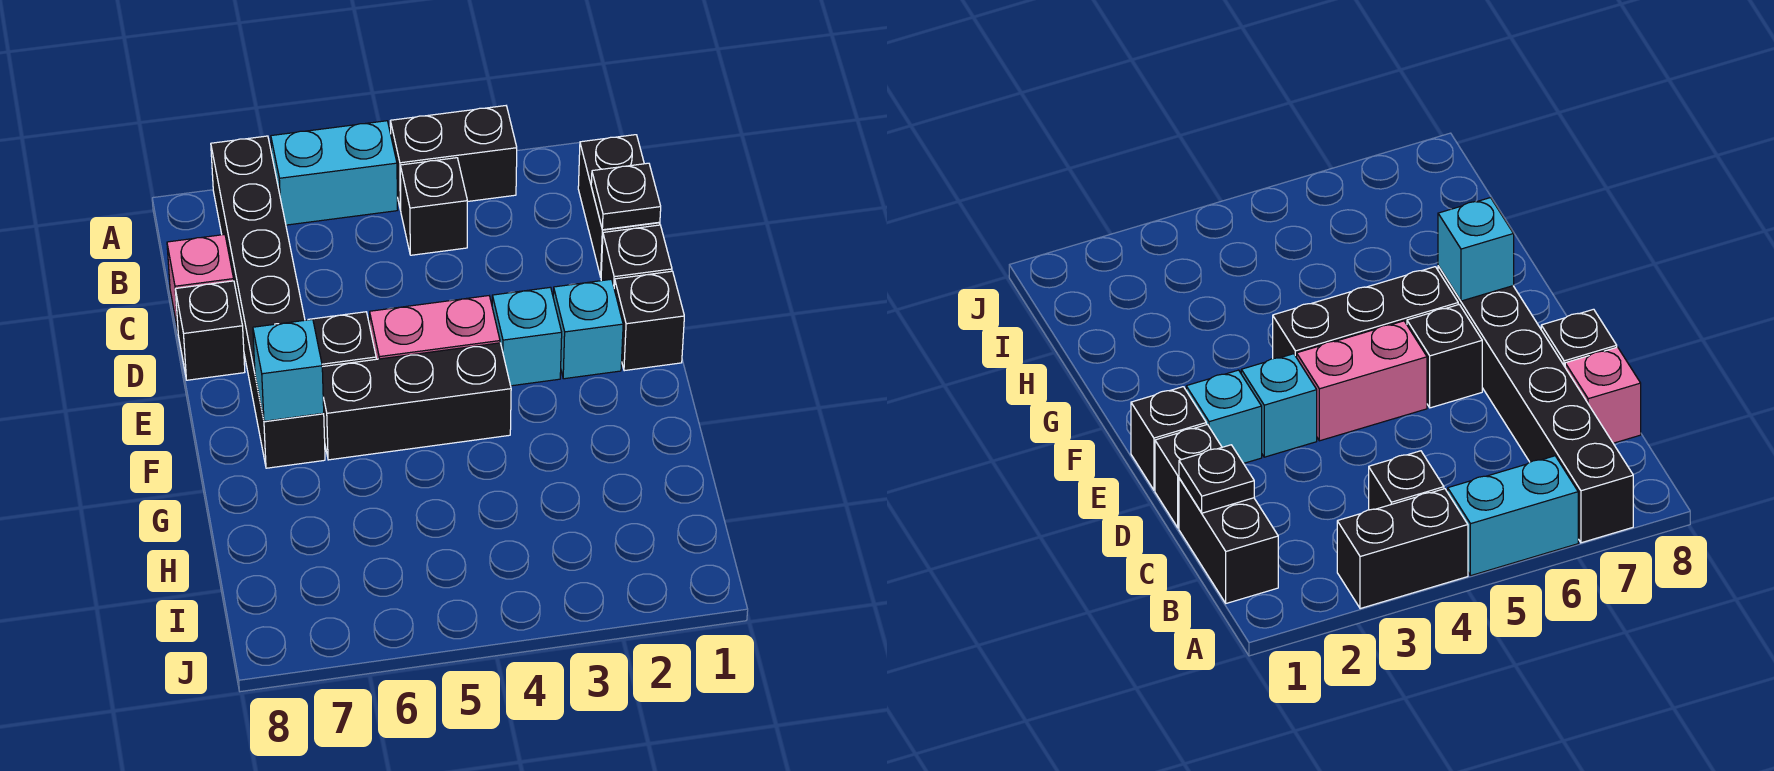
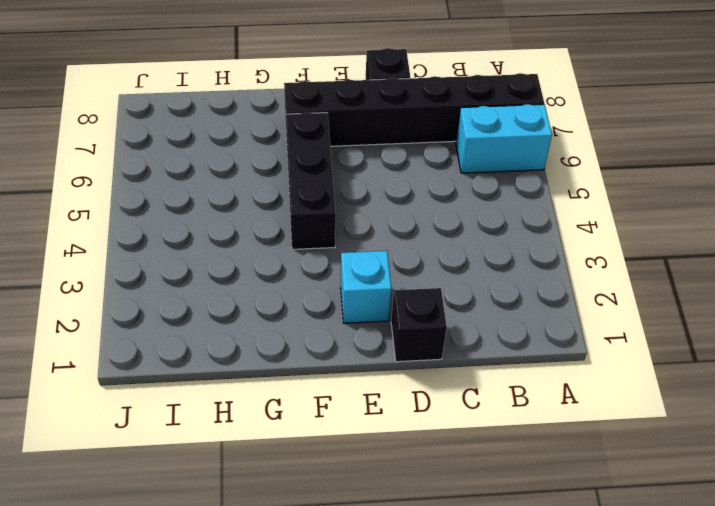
cyan brick A6:B6 level 1 -> cyan brick A5:A6 level 1
none -> black brick A3:A4 level 1
none -> black brick B1:C1 level 1
none -> black brick B4 level 1

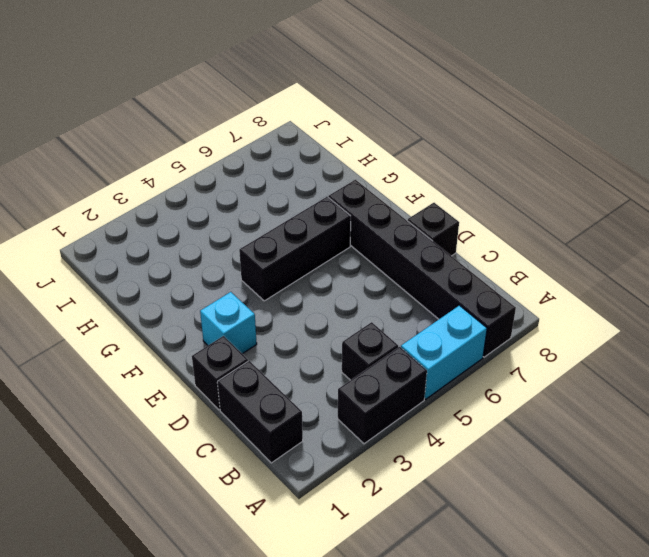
none -> pink brick C8 level 1
none -> black brick E1 level 1
none -> cyan brick E3 level 1

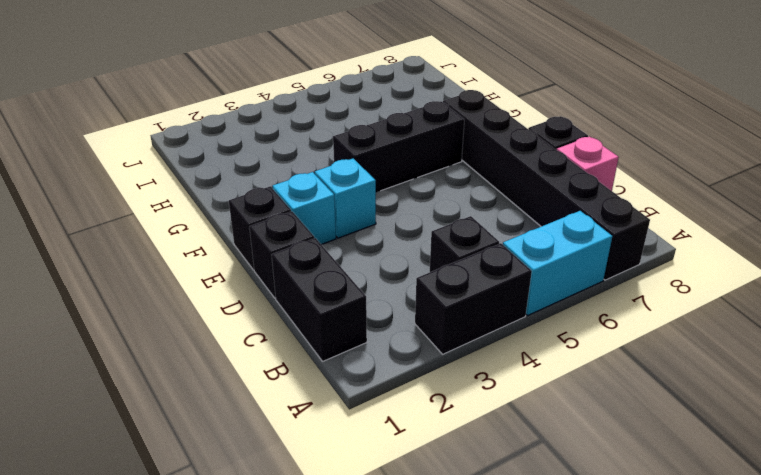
none -> pink brick E4:E5 level 1
none -> black brick E6 level 1
none -> black plate C1 level 2

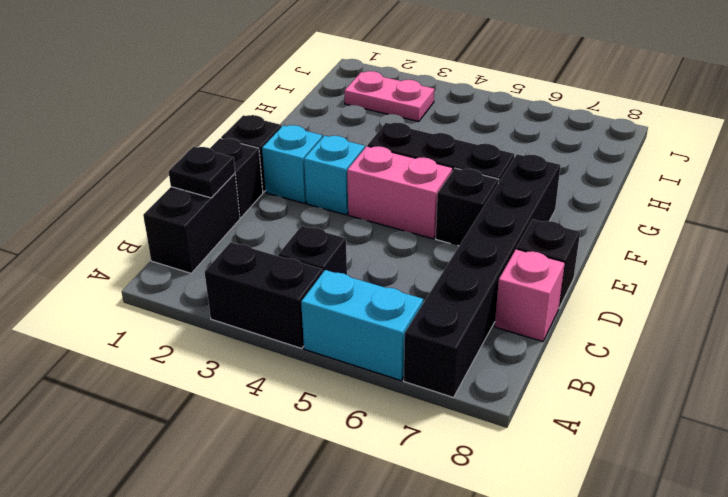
pink plate I2:I3 level 1 -> none
none -> cyan brick F7 level 2

